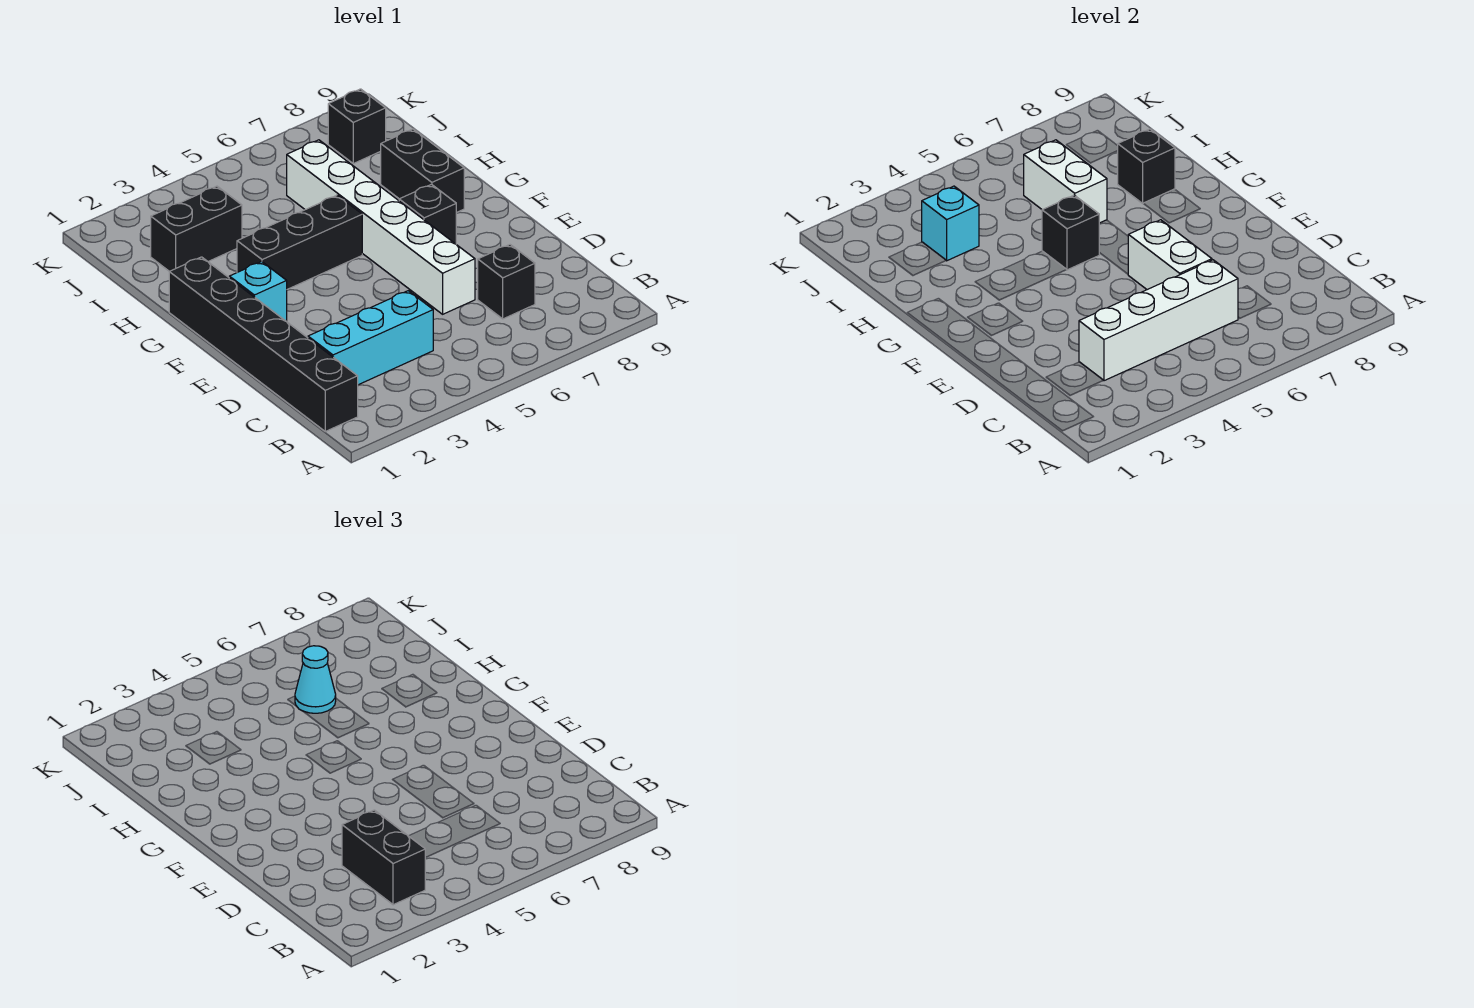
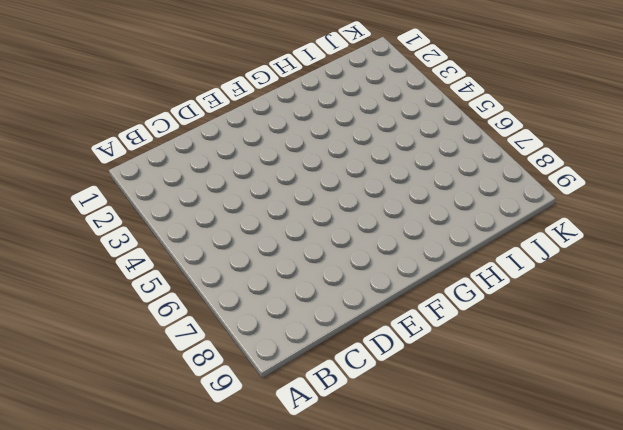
none -> black brick B1:G1 level 1
none -> cyan brick C2:C4 level 1
none -> black brick C7 level 1

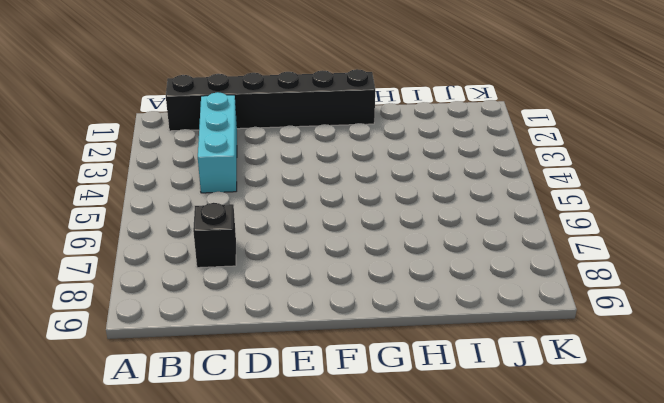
none -> white brick D6:I6 level 1
none -> cyan brick F2 level 1
none -> black brick F7 level 1

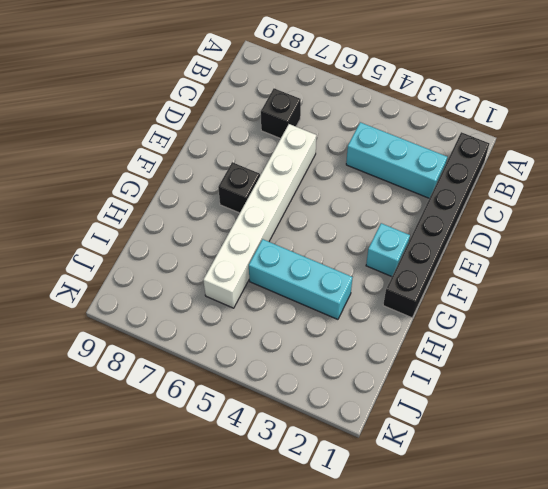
cyan brick H3:H5 level 1 -> none
none -> black brick G3:G5 level 1
none -> black brick G8:H8 level 1
none -> black brick I2:I3 level 1

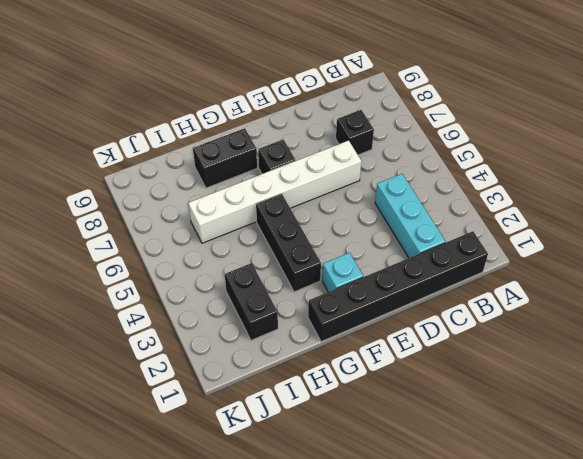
none -> black brick J8 level 1
none -> white brick C3:C6 level 2
none -> white brick D6:E6 level 2

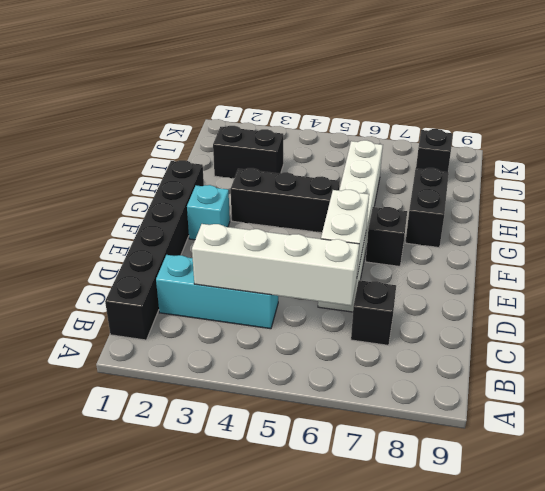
none -> black brick G5 level 2
none -> white brick H6:I6 level 2
none -> black brick H8 level 2

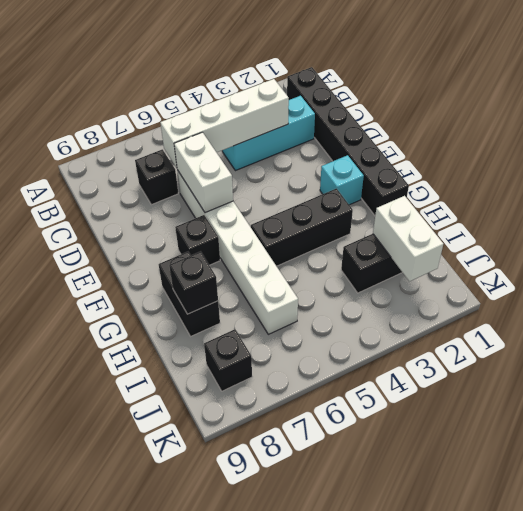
white brick I2:J2 level 2 -> white brick H6:I6 level 2
none -> black brick G5 level 2
none -> cyan brick I3 level 2
none -> black brick B3:C3 level 3

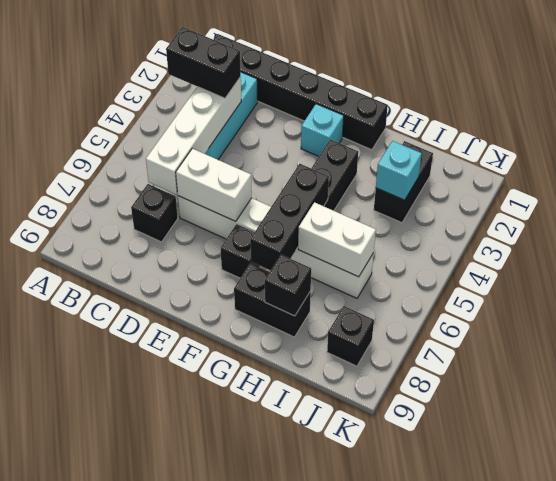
black brick G5:G7 level 2 -> black brick G5 level 2
none -> cyan cone I6 level 3

